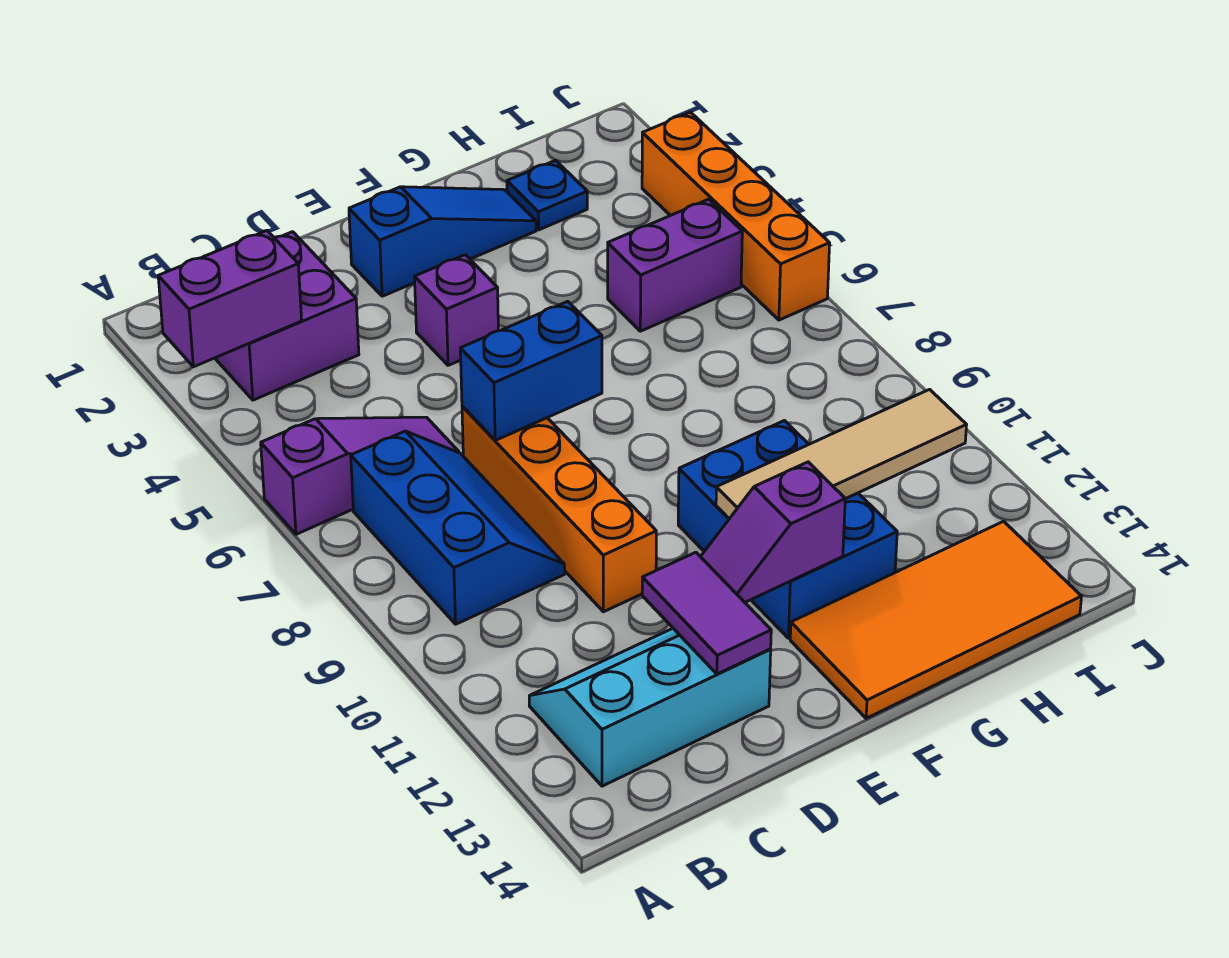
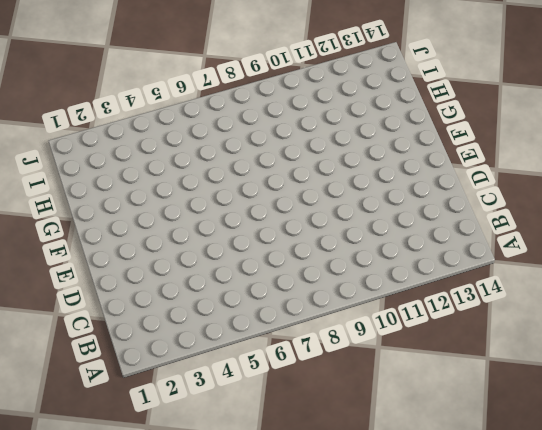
none -> purple slope A6:C6 level 1 top A
none -> purple brick B2:C3 level 1
none -> blue slope B7:C9 level 1 top B

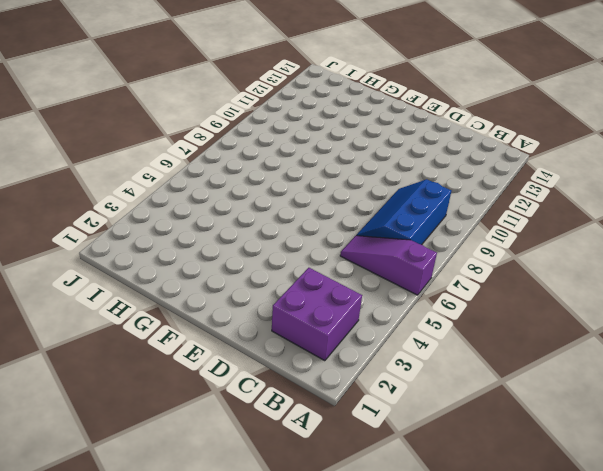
none -> cyan slope B12:D13 level 1 top 13
none -> orange brick D7:D10 level 1
none -> blue slope E2:G2 level 1 top E

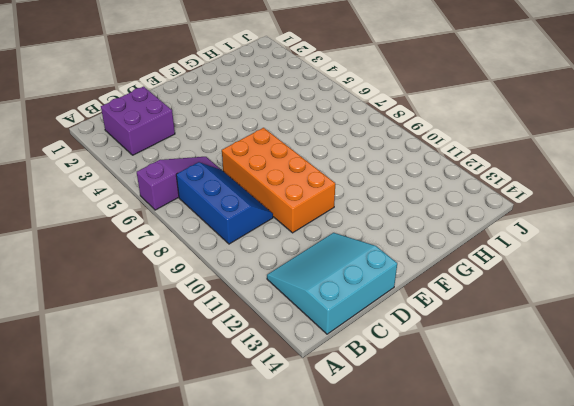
cyan slope B12:D14 level 1 top 14 -> cyan slope B12:D13 level 1 top 13
orange brick D7:E10 level 1 -> orange brick D7:D10 level 1
none -> blue slope E2:G2 level 1 top E
none -> purple brick E4 level 1
none -> blue brick F10:G12 level 1

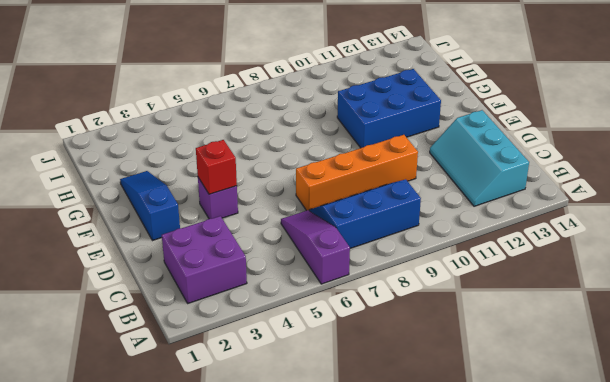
red brick E4 level 2 -> none
none -> orange tile F13:I14 level 1
none -> blue plate H2 level 1
none -> purple brick H5:I5 level 1

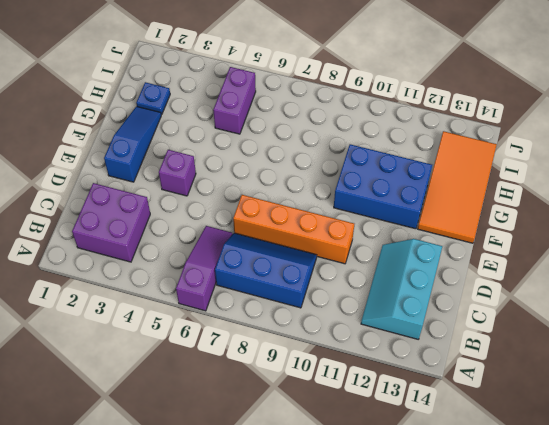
none -> orange brick J3:J6 level 1
none -> purple brick A3:B3 level 2
none -> blue brick D7:E7 level 2

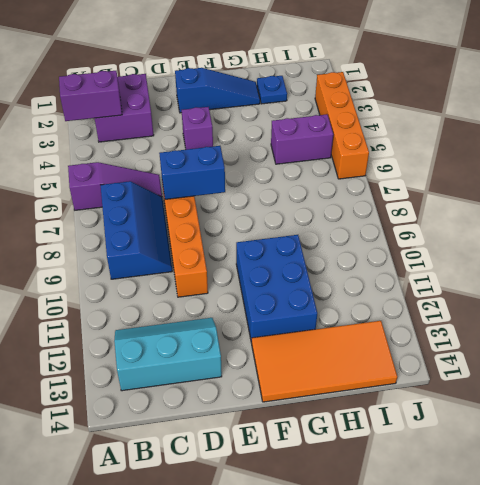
none -> purple tile D12:D13 level 2
none -> purple slope E12:F12 level 2 top F
none -> tan tile F11:I11 level 2

